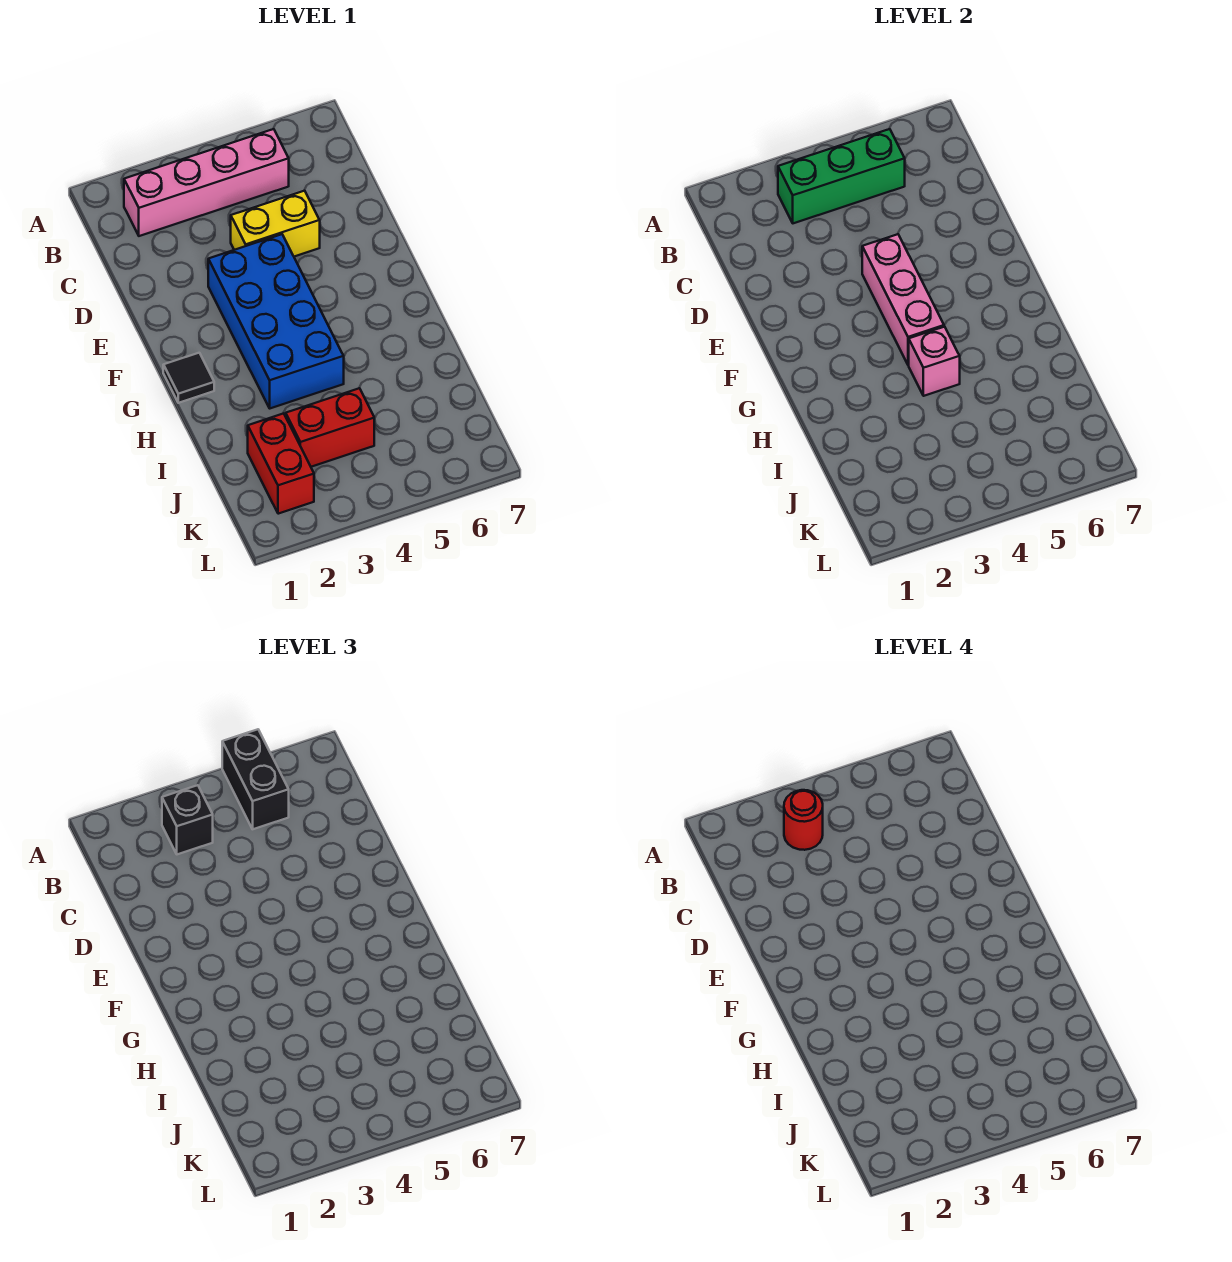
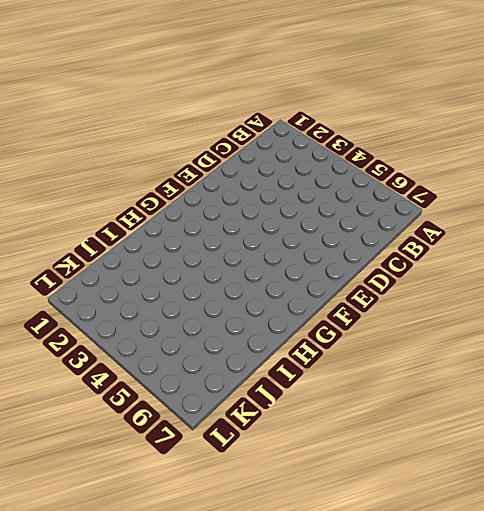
none -> pink brick B2:B5 level 1
none -> yellow brick D4:D5 level 1
none -> blue brick E3:H4 level 1

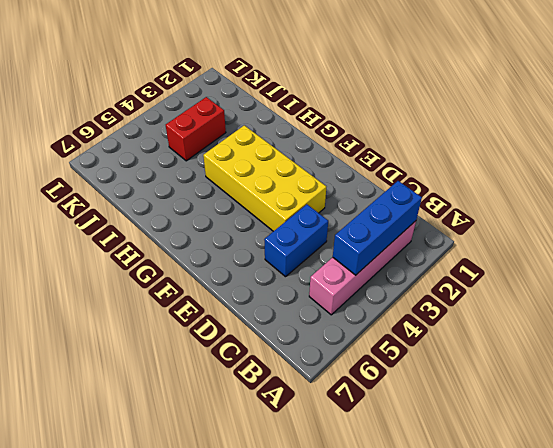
blue brick B2:B4 level 2 -> green brick B3:B5 level 2
blue brick D4:D5 level 1 -> yellow brick D4:D5 level 1
yellow brick E3:H4 level 1 -> blue brick E3:H4 level 1
none -> black tile G1 level 1
none -> red brick J2:K2 level 1
none -> pink brick E4:G4 level 2

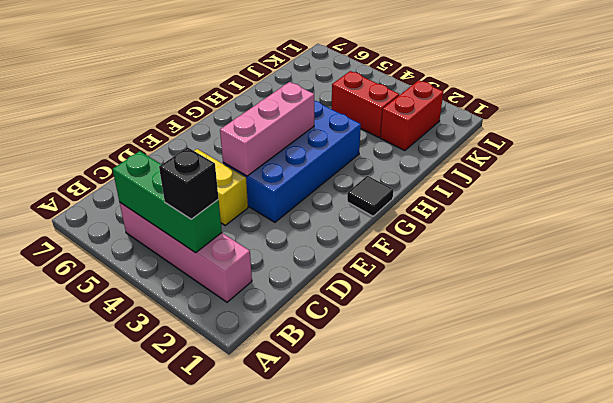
none -> pink brick H4 level 2
none -> black brick A5:B5 level 3
none -> red round brick B3 level 4

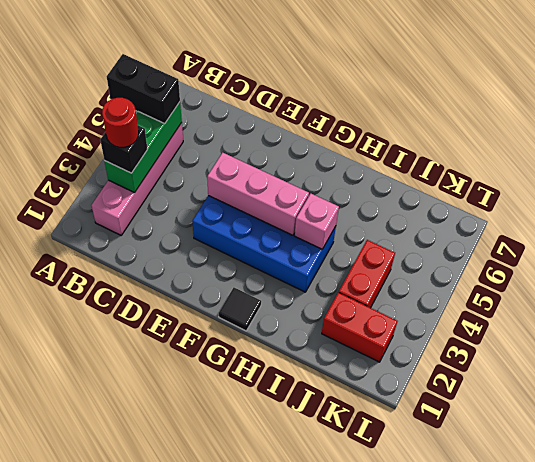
none -> yellow brick D4:D5 level 1

